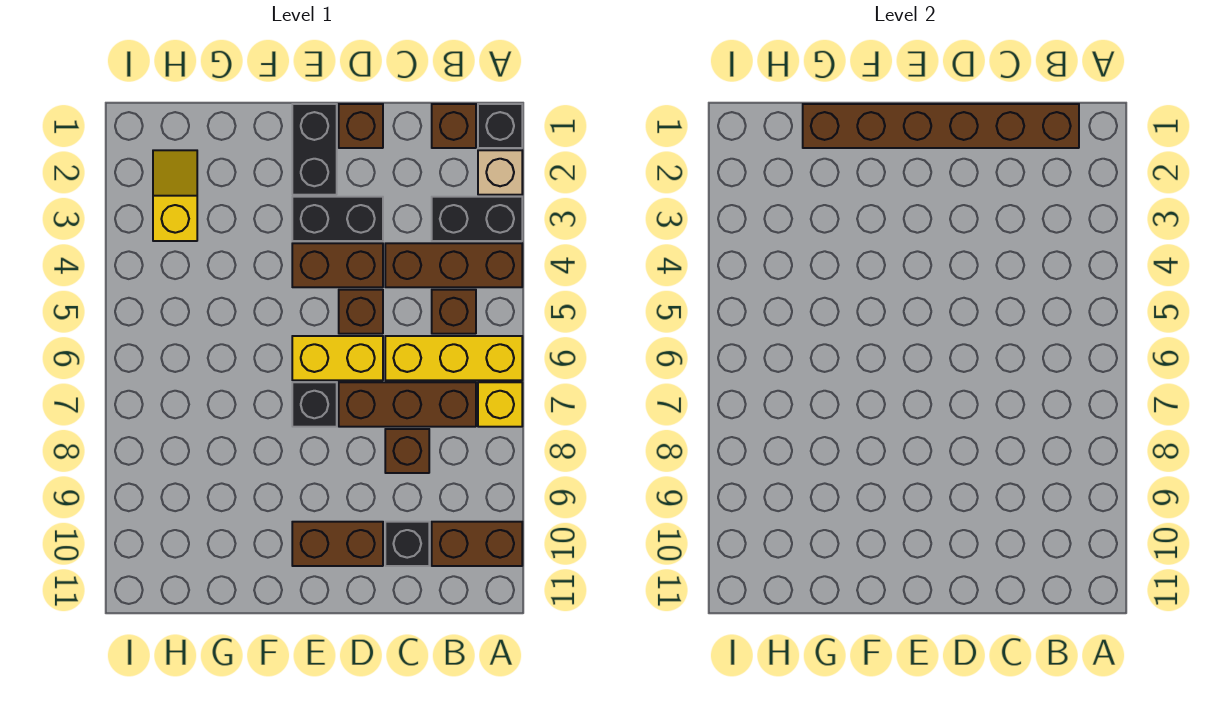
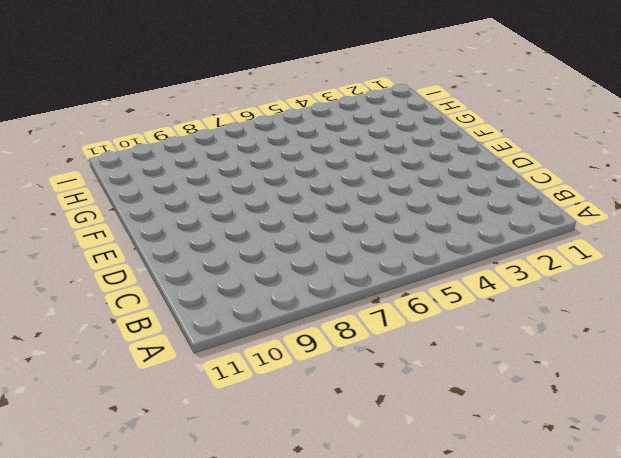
none -> black brick A1 level 1
none -> tan brick A2 level 1
none -> black brick A3:B3 level 1

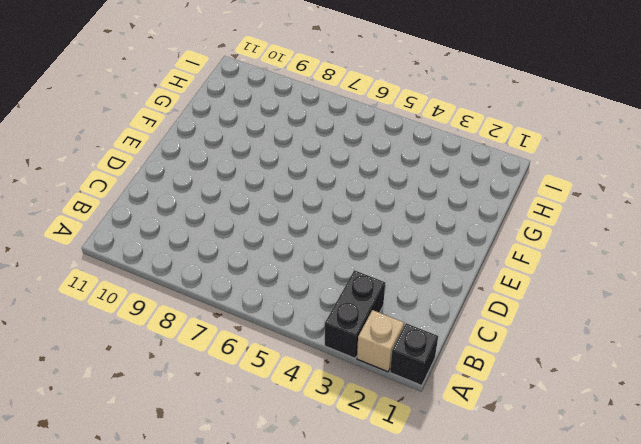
none -> brown brick A4:C4 level 1
none -> yellow brick A6:C6 level 1
none -> yellow brick A7 level 1

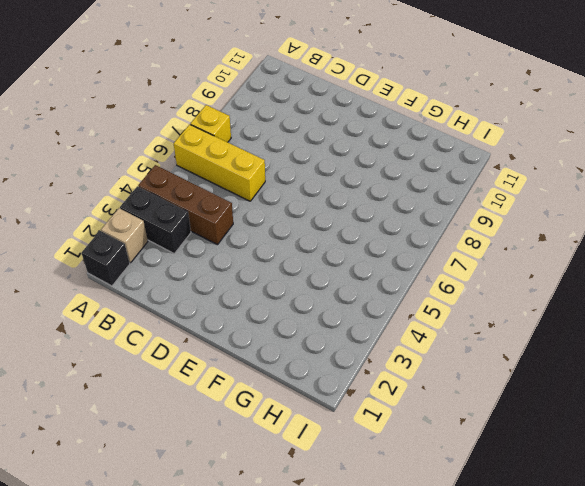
none -> brown brick A10:B10 level 1
none -> brown brick B1 level 1
none -> brown brick B5 level 1

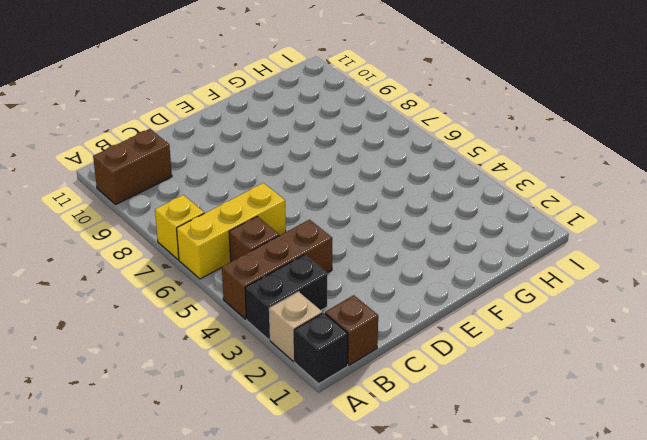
none -> brown brick B7:D7 level 1
none -> brown brick C8 level 1
none -> black brick C10 level 1

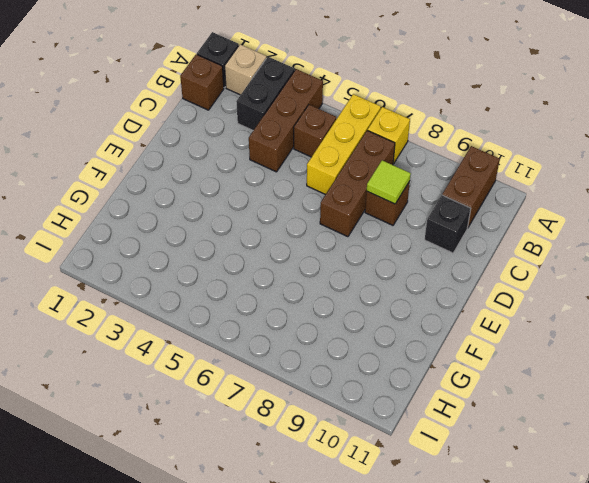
lime tile C8 level 2 -> none
none -> brown brick D1 level 1
none -> black brick D3:E3 level 1
none -> brown brick D4:E4 level 1

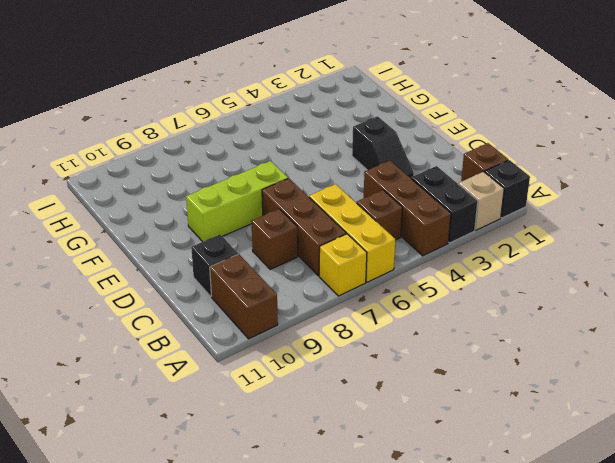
black slope D3:E3 level 1 top E -> black brick D3:E3 level 1
lime brick E7:E9 level 1 -> black brick E7 level 1
none -> brown brick D1 level 1
none -> brown brick D4:E4 level 1
none -> brown brick D5 level 1

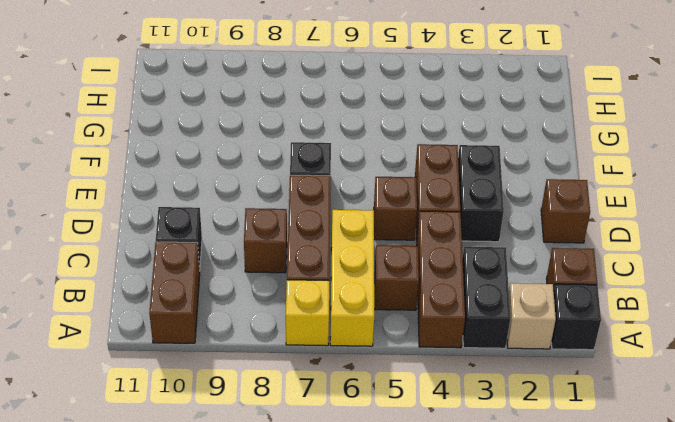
none -> yellow brick D6:E6 level 1
none -> brown brick D10:E10 level 1
none -> black brick E1:E2 level 1

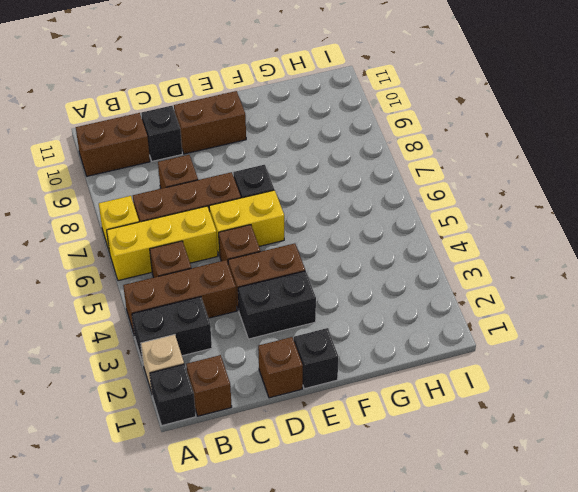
black brick E1 level 1 -> black brick E1:E2 level 1
none -> yellow slope H2:H3 level 1 top 3
none -> brown brick B1:G1 level 2

